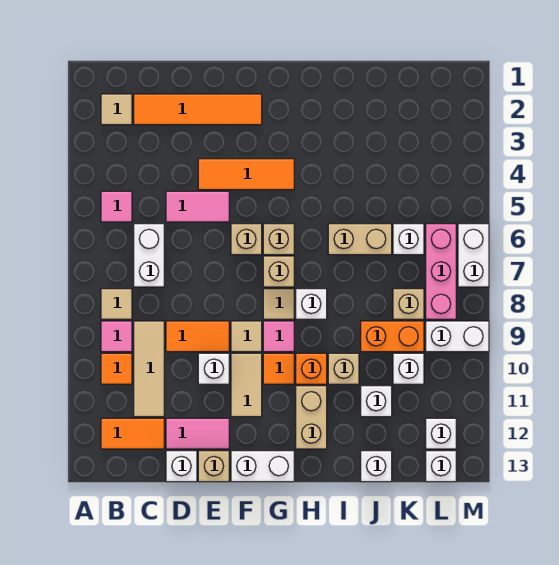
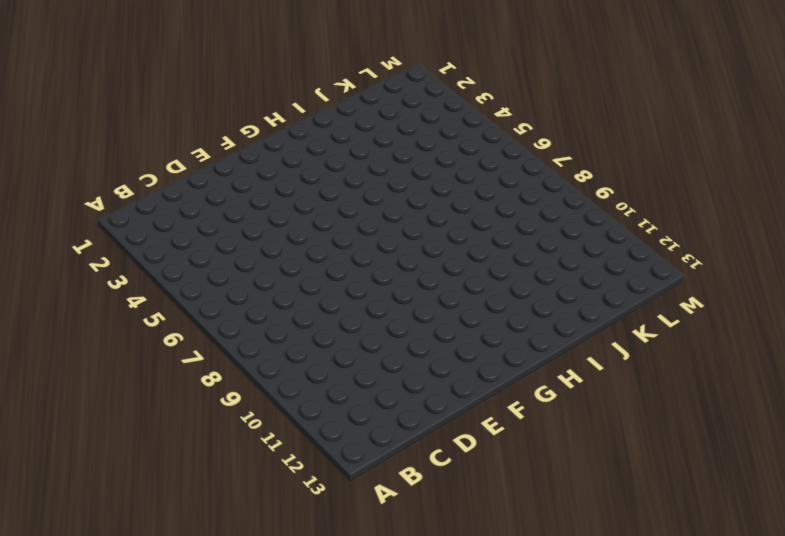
none -> tan tile B2 level 1
none -> pink tile B5 level 1
none -> tan tile B8 level 1
none -> pink tile B9 level 1

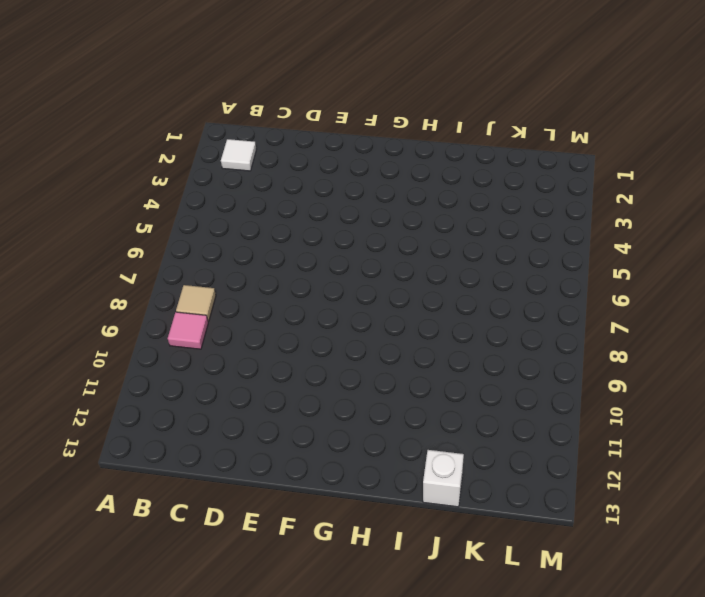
white tile B2 level 1 -> tan tile B2 level 1
none -> pink tile B5 level 1
none -> orange tile B10 level 1
none -> orange tile B12:C12 level 1
none -> orange tile C2:F2 level 1

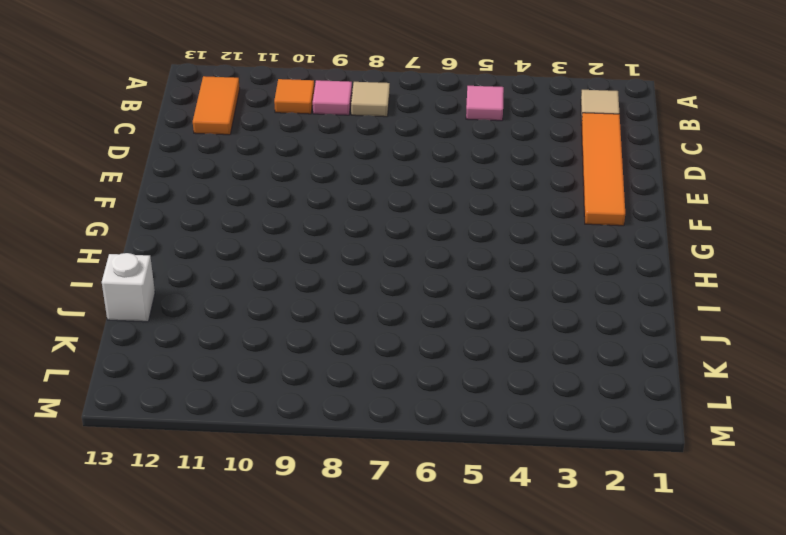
none -> white brick C6:C7 level 1
none -> tan tile C9:C11 level 1
none -> pink tile D5:E5 level 1
none -> orange tile D9:E9 level 1

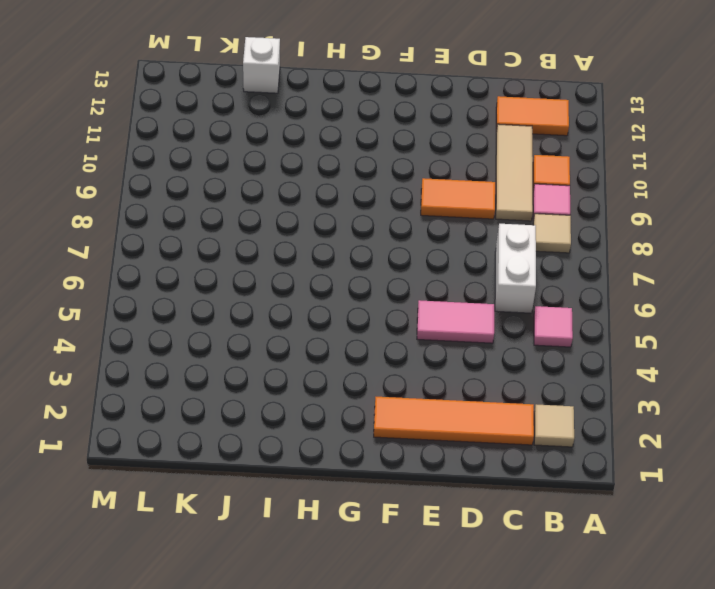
none -> pink tile D12:E12 level 1
none -> white brick D13 level 1
none -> orange tile E4:G4 level 1
none -> white brick E10 level 1

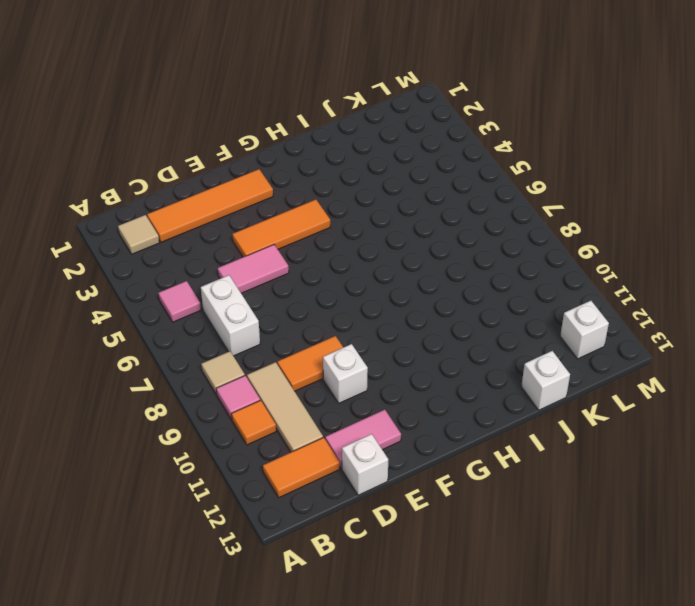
none -> tan brick E13 level 1
none -> tan brick F6 level 1
none -> tan tile F9 level 1
none -> tan tile F10:F11 level 1

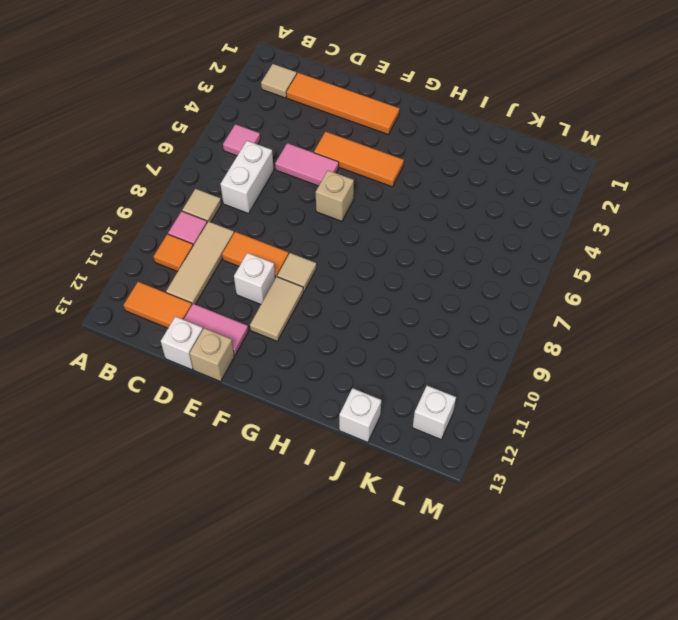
none -> white brick F13:G13 level 1
none -> tan brick G6 level 1
none -> tan brick G7 level 1
none -> tan tile G8 level 1

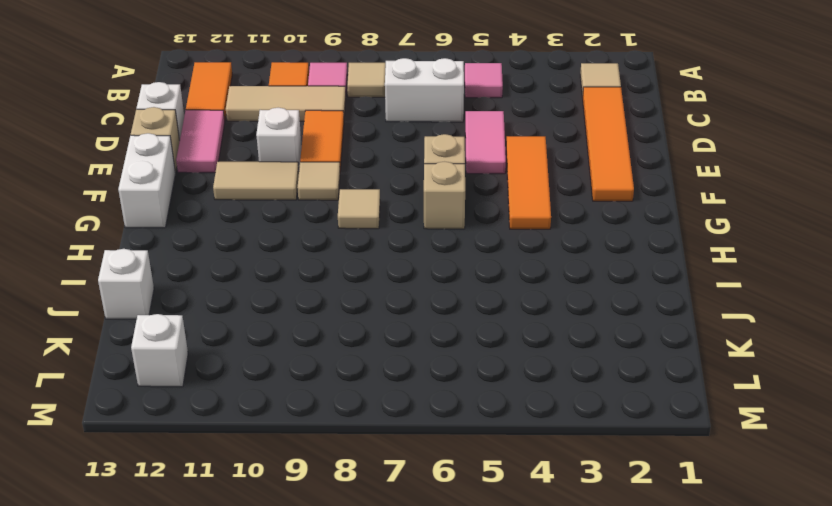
none -> tan brick G7 level 1
none -> pink tile G9 level 1
none -> orange tile G10 level 1
none -> white brick H8 level 1

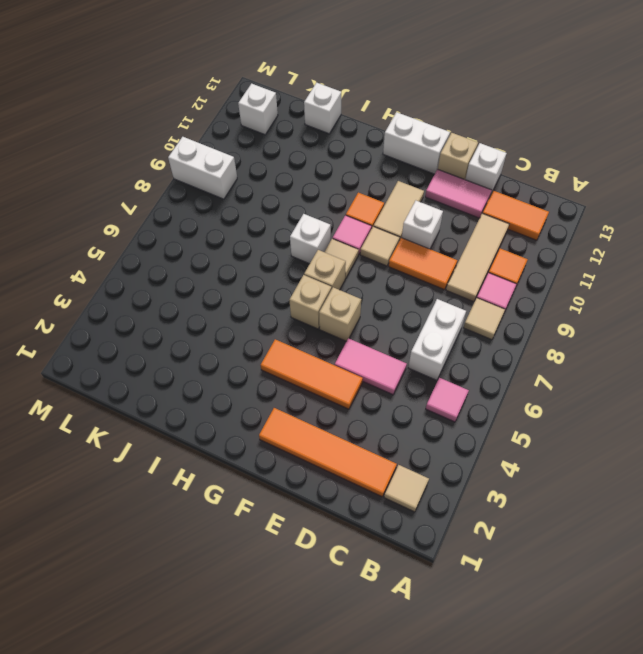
none -> orange brick H10 level 1
none -> tan brick H11:H12 level 1
none -> tan brick I6:J6 level 1
none -> tan brick I10 level 1

